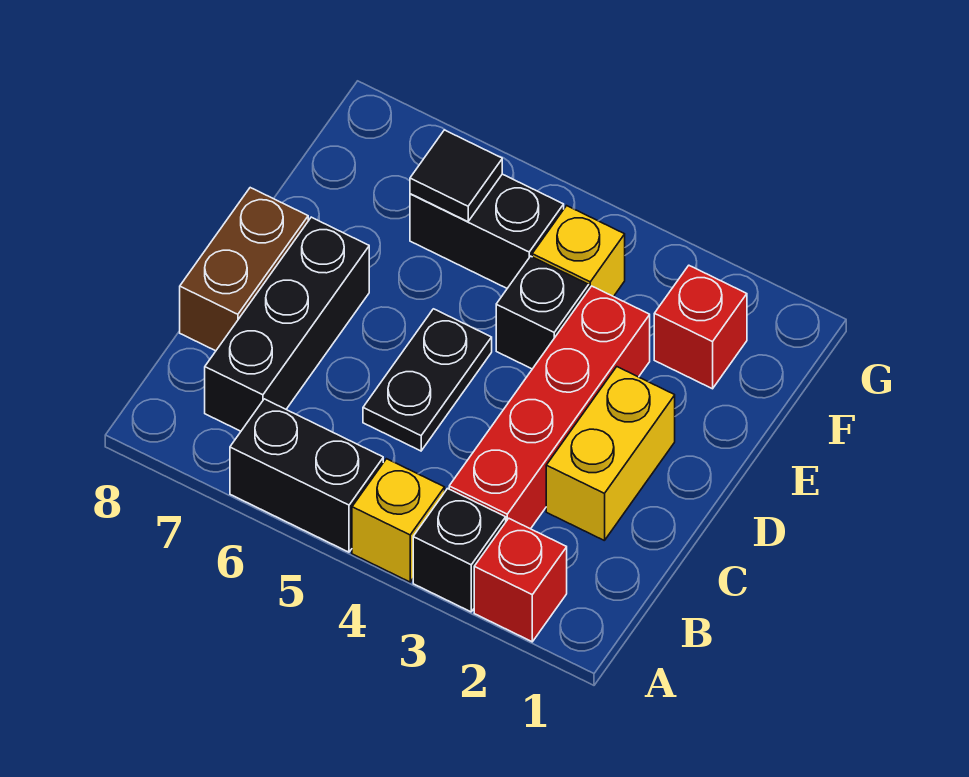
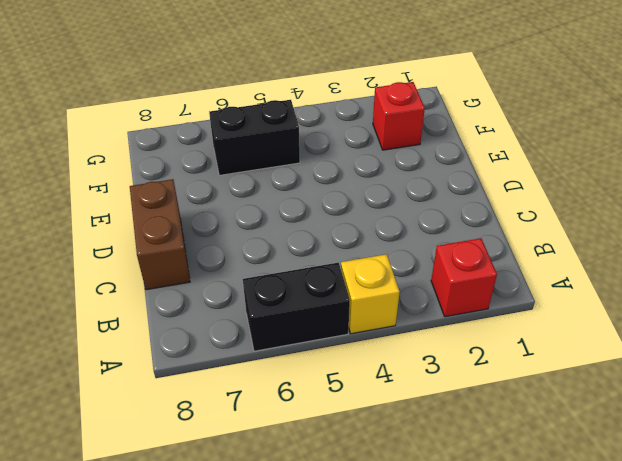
none -> black brick A3 level 1
none -> red brick B3:E3 level 1
none -> black brick B7:D7 level 1

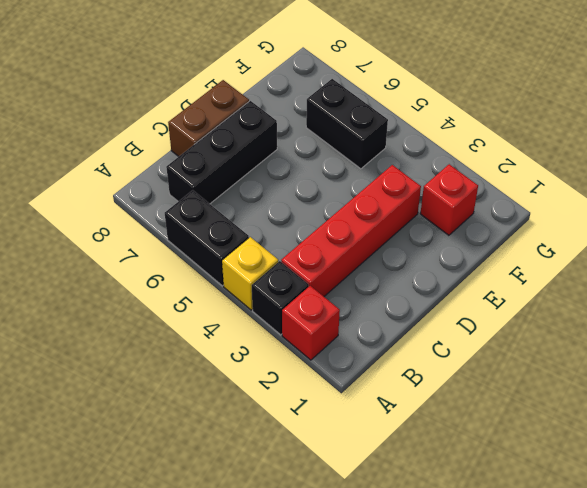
none -> yellow brick C2:D2 level 1
none -> black plate C5:D5 level 1
none -> black brick E4 level 1

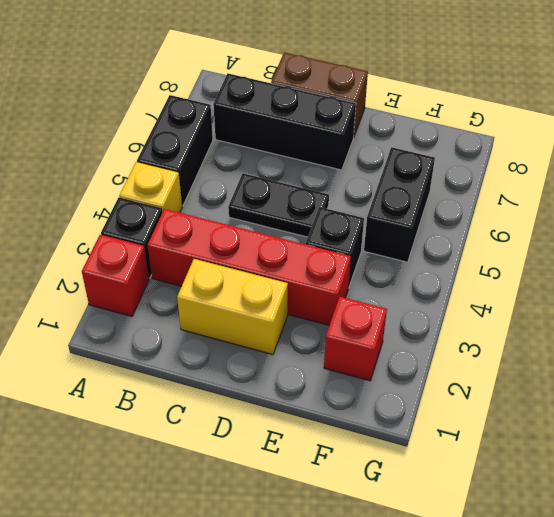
none -> yellow brick F4 level 1
none -> black tile F6 level 2

